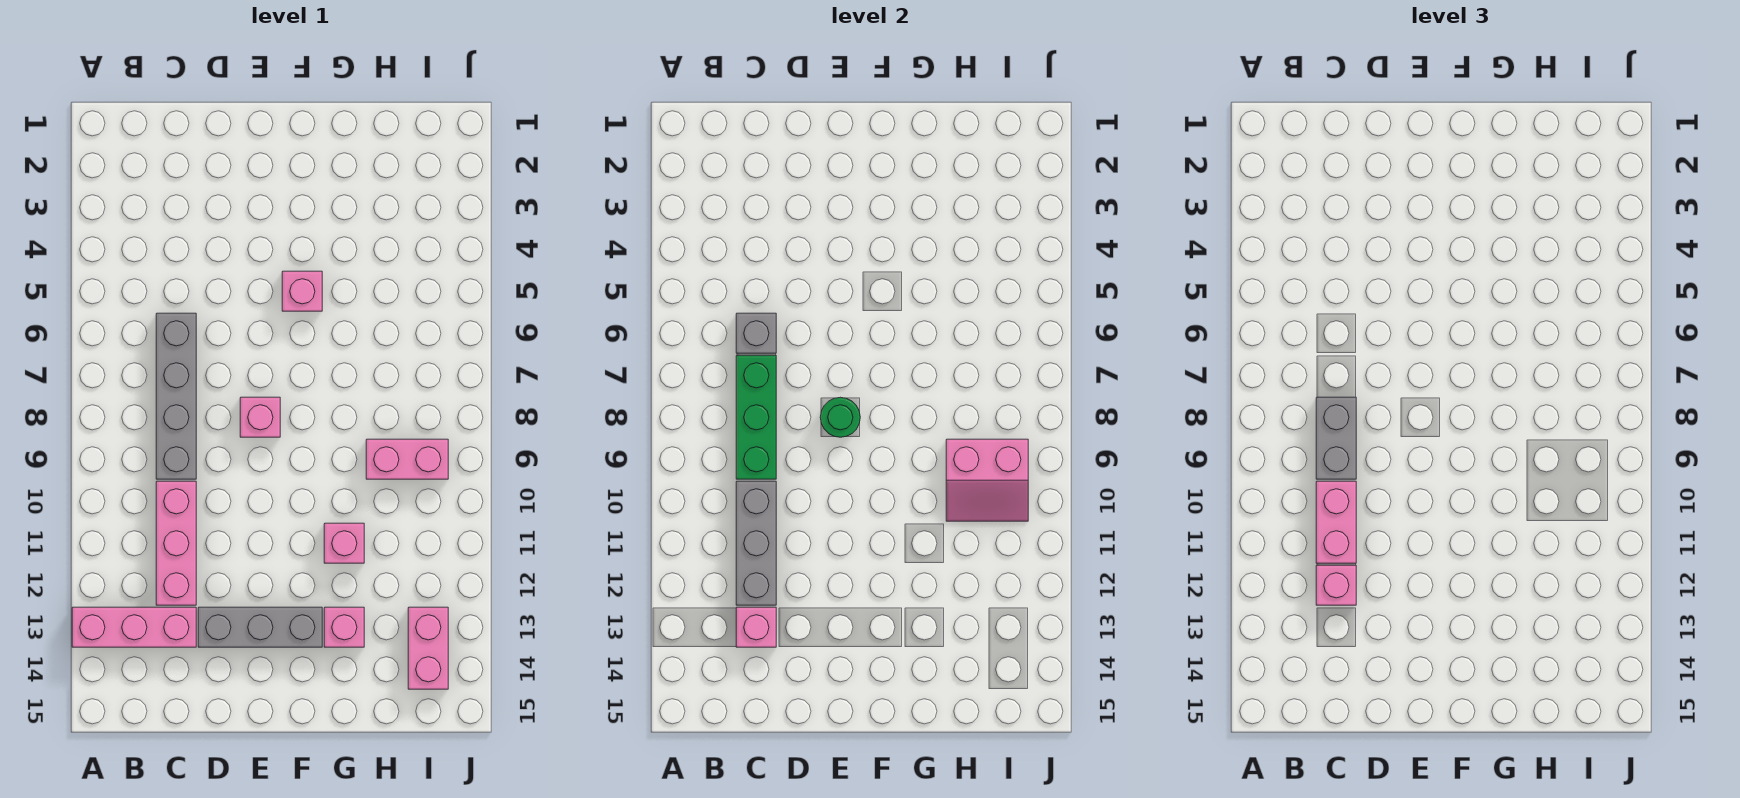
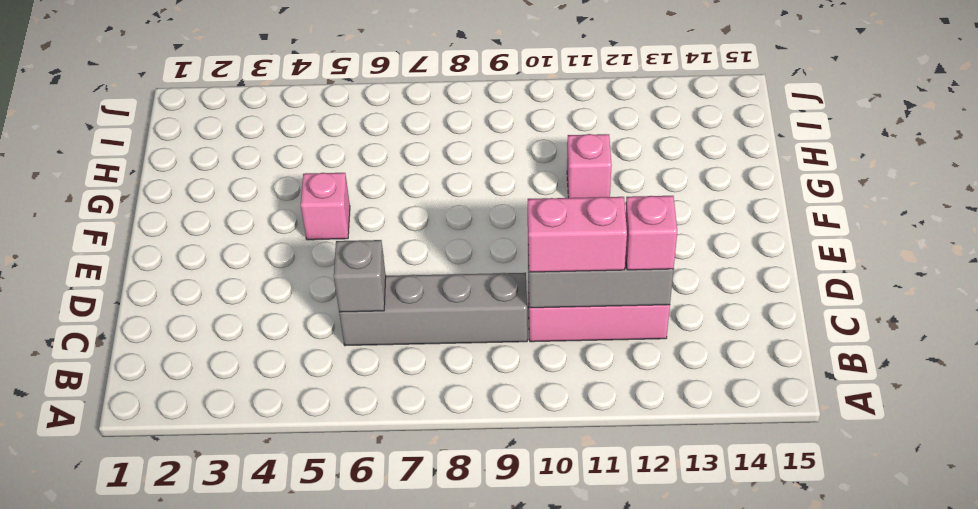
none -> pink brick A13:C13 level 1
none -> grey brick D13:F13 level 1
none -> pink brick E8 level 1

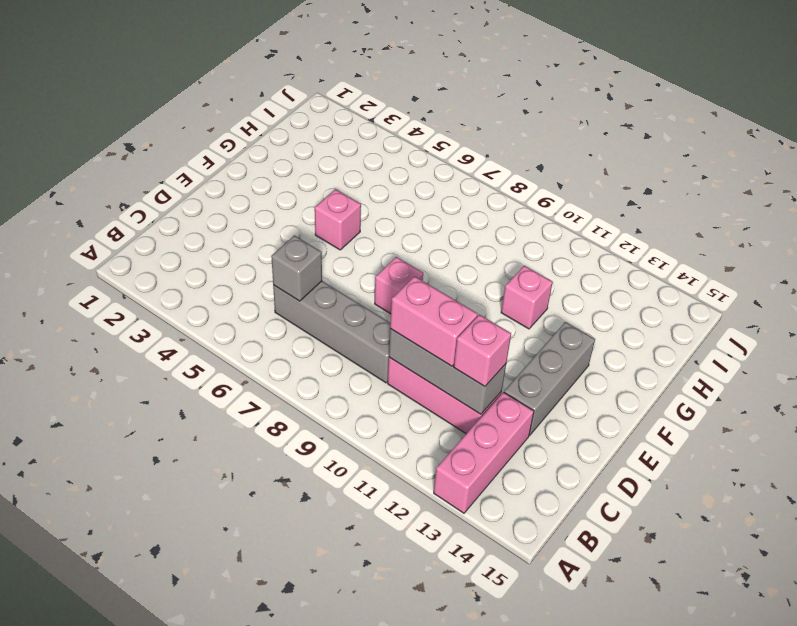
none -> pink brick G13 level 1
none -> pink brick H9:I9 level 1
none -> pink brick I13:I14 level 1

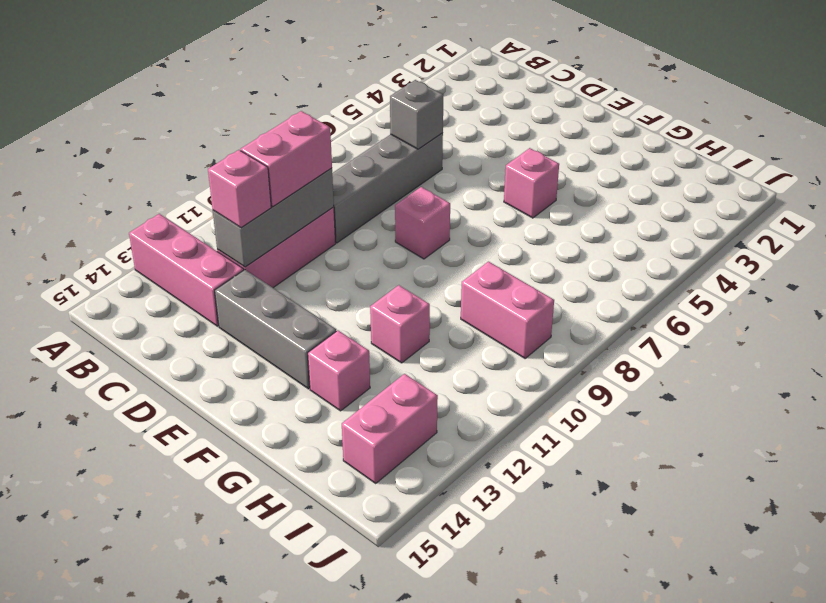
none -> green brick C7:C9 level 2
none -> pink brick C13 level 2
none -> green round brick E8 level 2

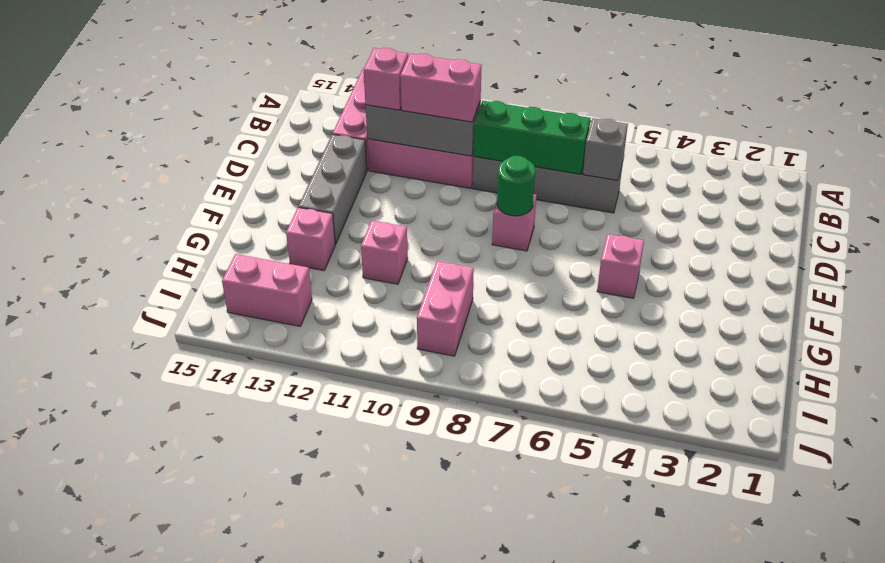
none -> pink brick C13 level 2
none -> pink slope H9:I10 level 2 top 9
none -> grey brick C8:C9 level 3

